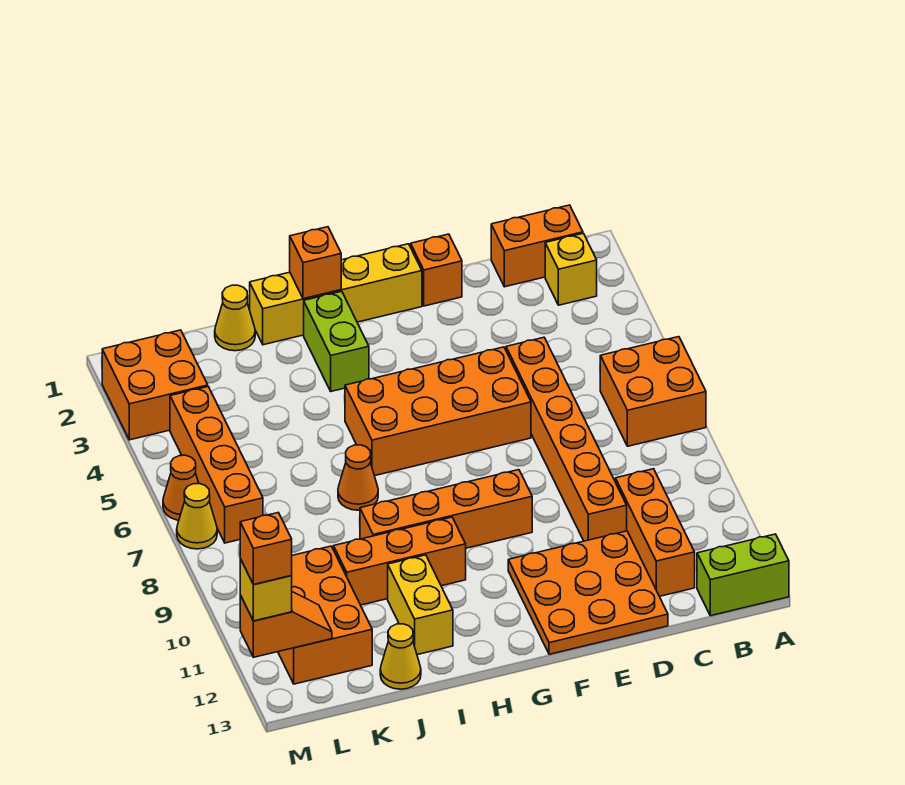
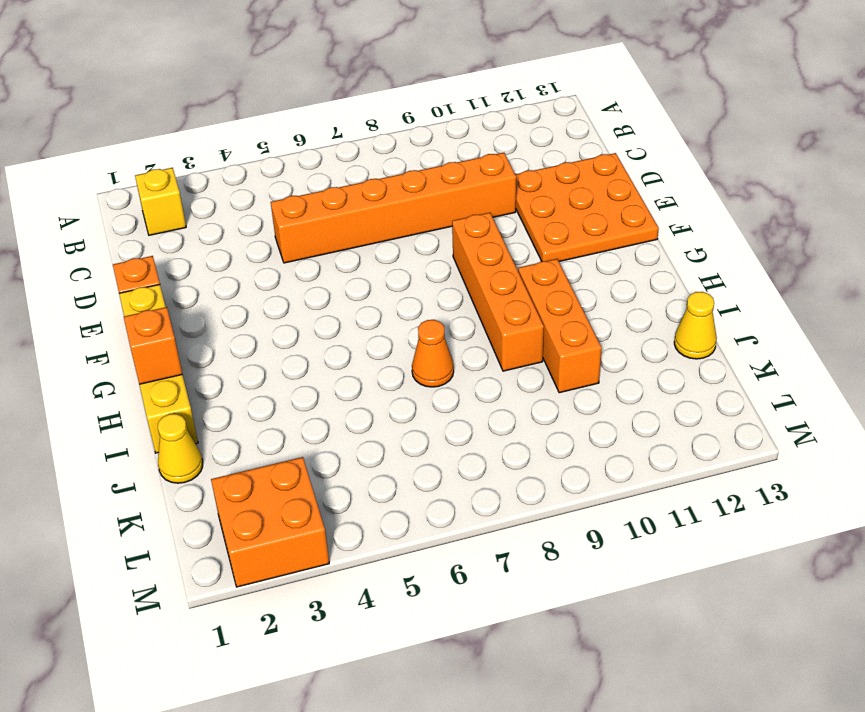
none -> orange brick A6:B7 level 1
none -> lime brick A13:B13 level 1
none -> orange brick B1:C1 level 1

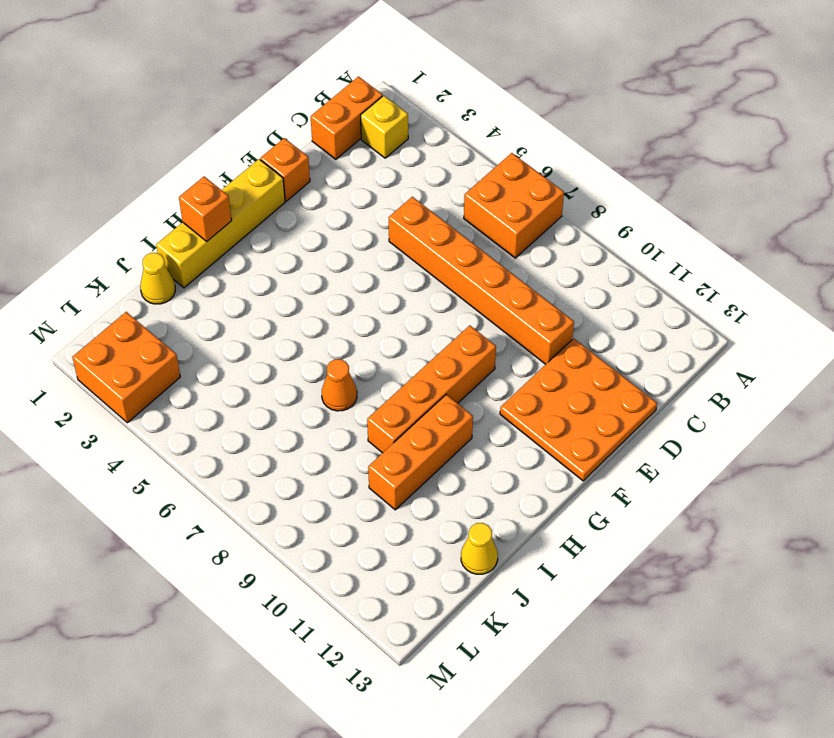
none -> lime brick A13:B13 level 1
none -> orange brick C10:C12 level 1
none -> orange brick E5:H6 level 1

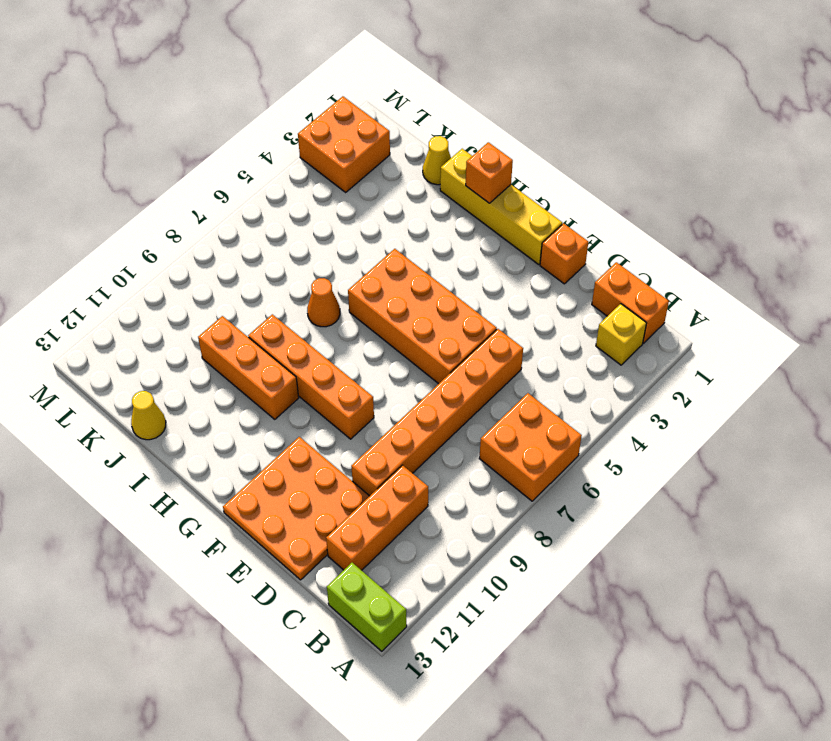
none -> lime brick H2:H3 level 1
none -> yellow brick I11:I12 level 1
none -> orange brick K10:L12 level 1

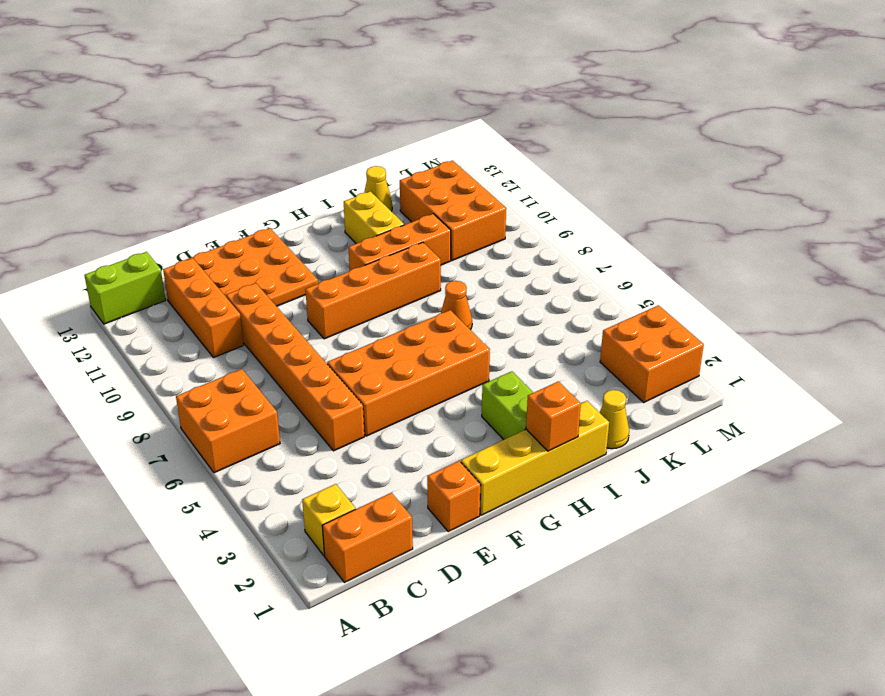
none -> orange brick L4:L7 level 1
none -> orange cone M6 level 1
none -> yellow cone M7 level 1

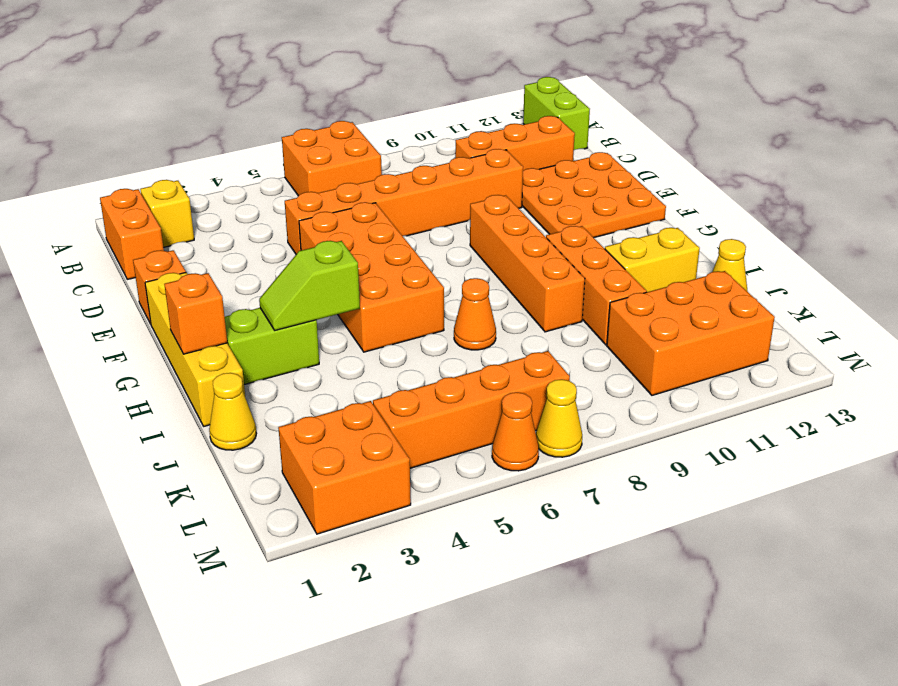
lime slope H3:H4 level 2 top 4 -> none
none -> orange slope L12:M12 level 2 top M
none -> yellow brick M12 level 3
none -> orange brick M12 level 4

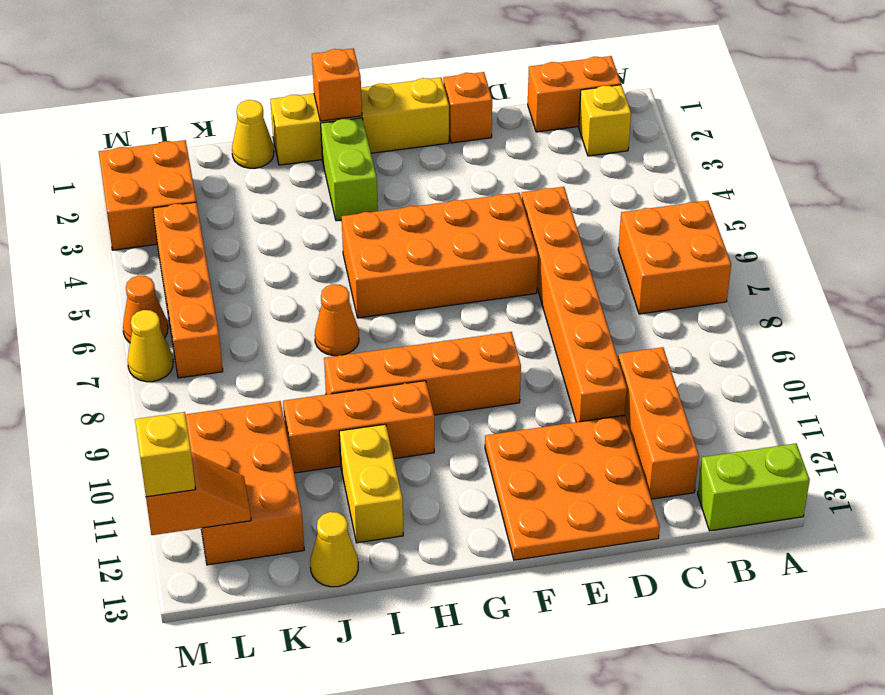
none -> orange brick M12 level 4

